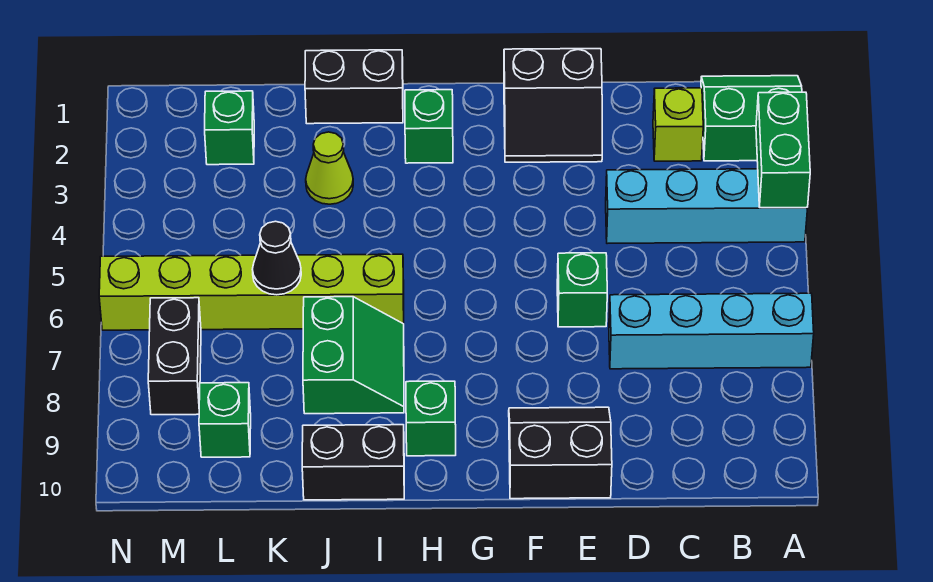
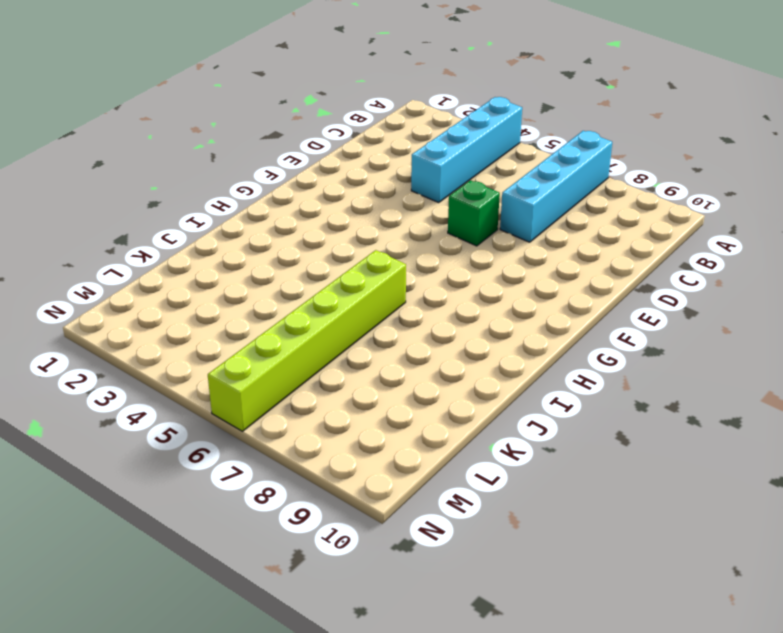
none -> green slope A1:B2 level 1 top 2
none -> lime brick C2 level 1
none -> black slope E1:F2 level 1 top 1

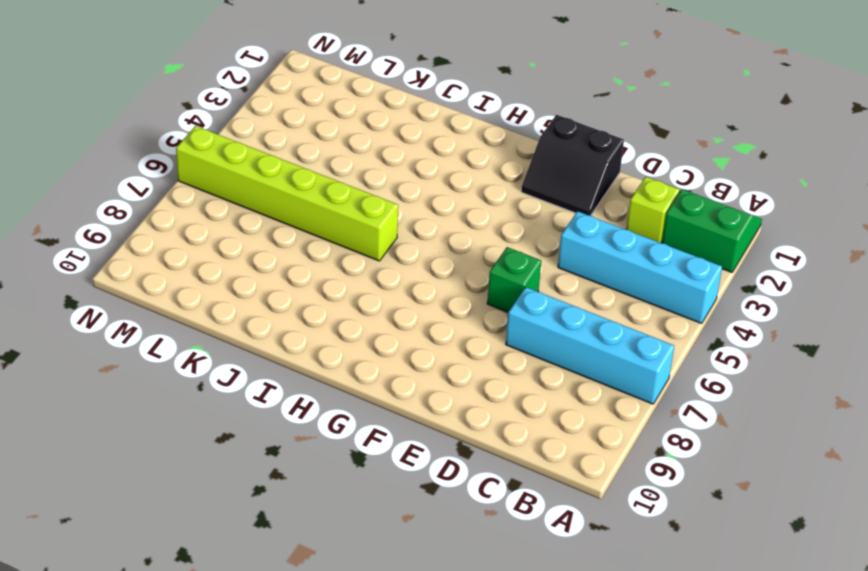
none -> black slope E9:F10 level 1 top 10
none -> green brick H2 level 1
none -> green brick H9 level 1

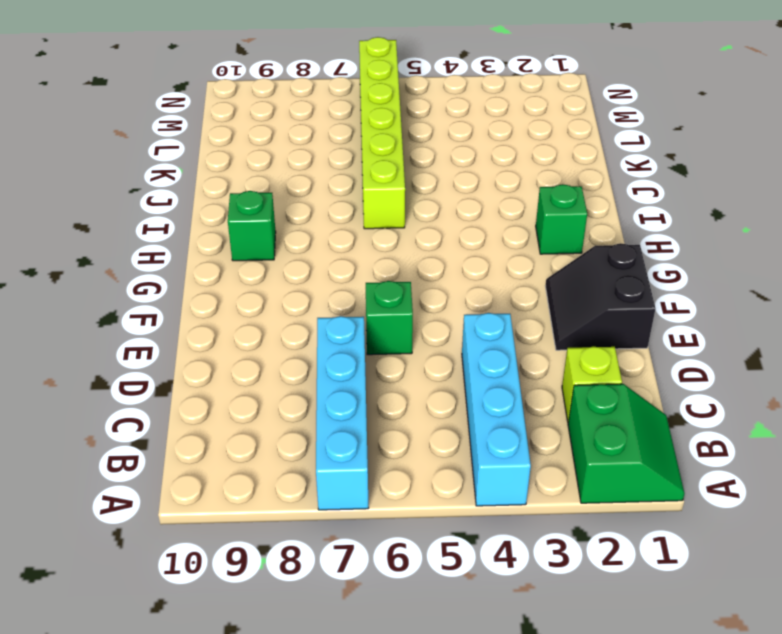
none -> black slope E9:F10 level 1 top 10
none -> black brick I1:J1 level 1
none -> green slope I7:J8 level 1 top J

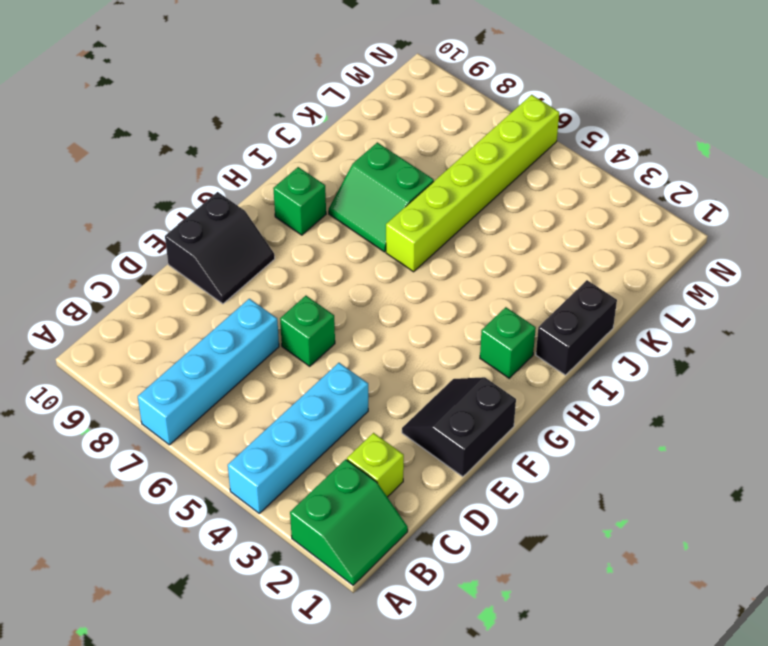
none -> black brick I10:J10 level 1
none -> lime cone J3 level 1
none -> green brick L2 level 1

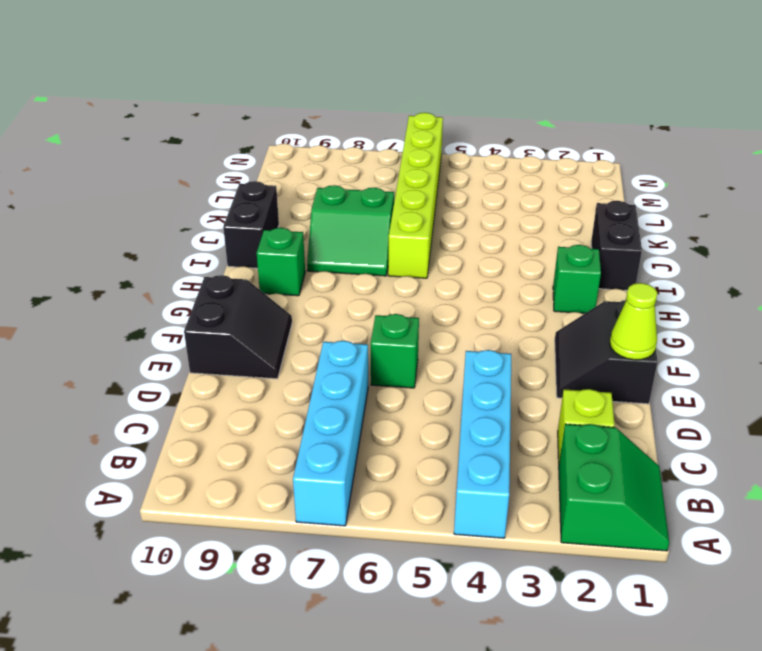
lime cone E1 level 2 -> lime cone J3 level 1
none -> green brick L2 level 1
none -> green brick L9 level 1
none -> black brick M7:M8 level 1

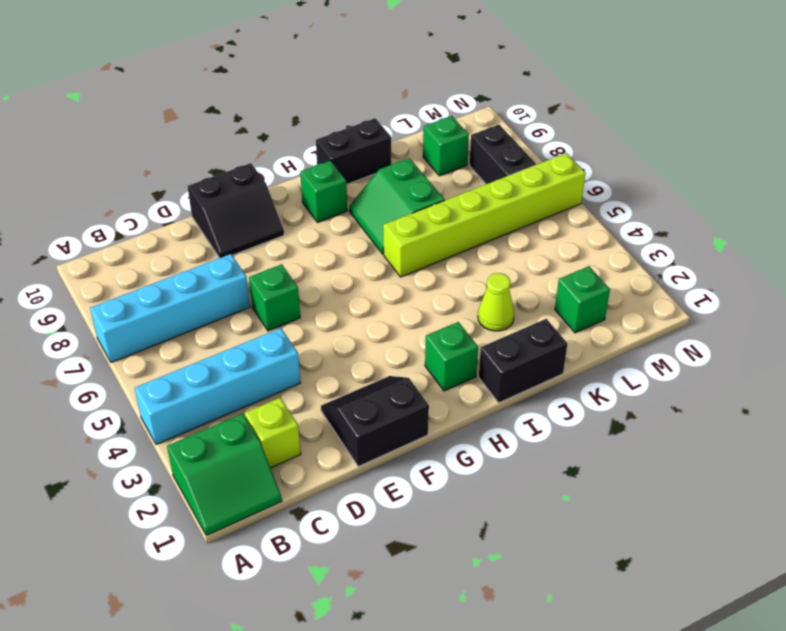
none -> green brick A3:A4 level 2
none -> black cone K6 level 2

